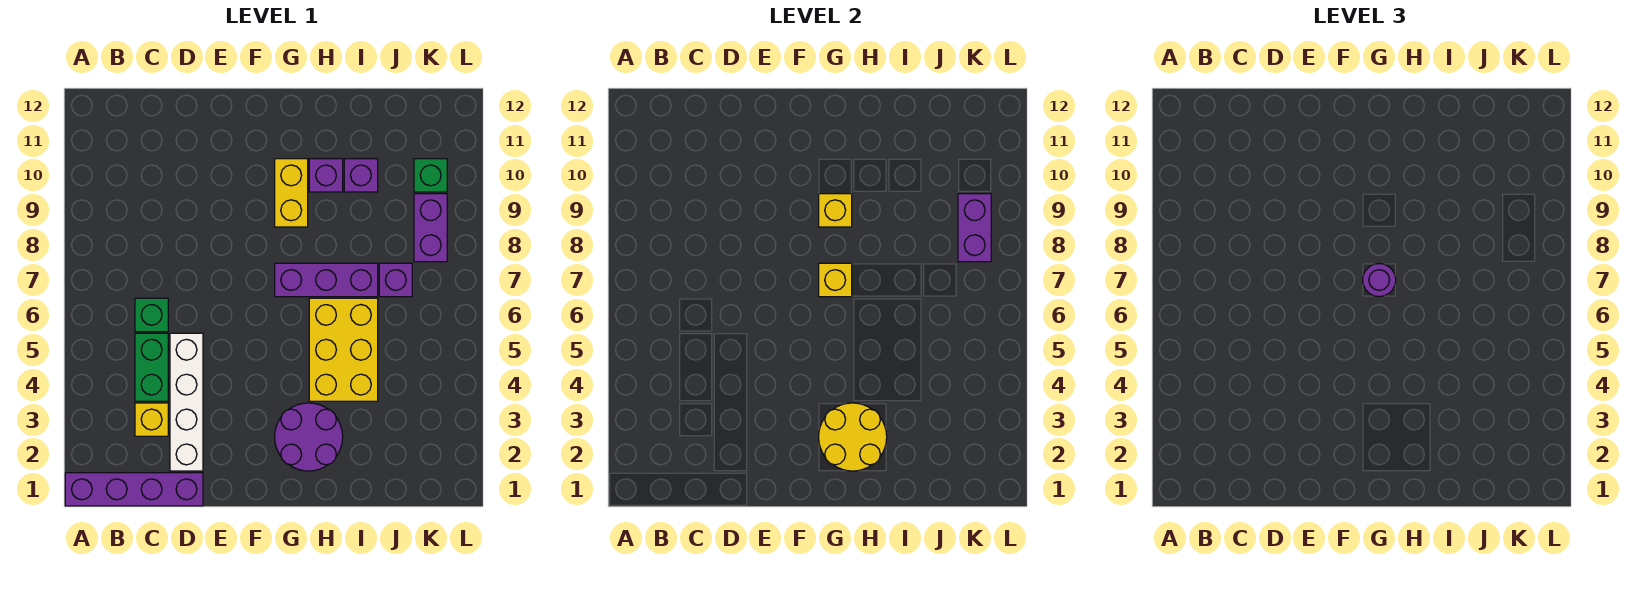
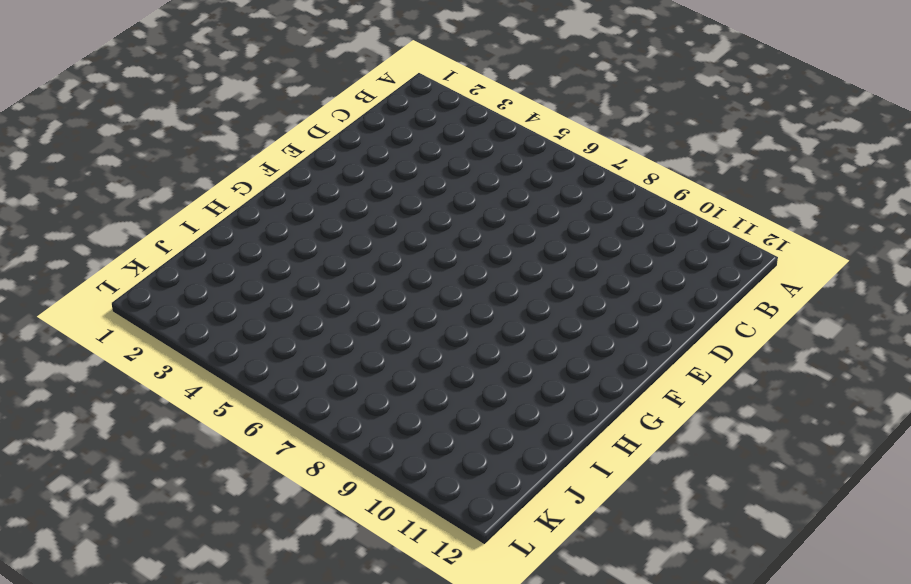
none -> purple brick A1:D1 level 1
none -> yellow brick C3 level 1
none -> green brick C4:C5 level 1

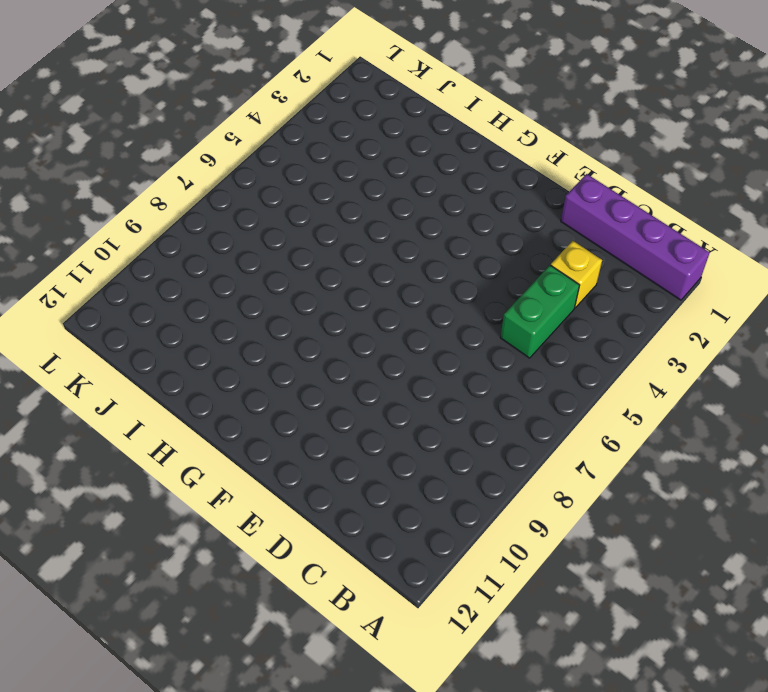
none -> green brick C6 level 1
none -> white brick D2:D5 level 1
none -> purple round brick G2:H3 level 1

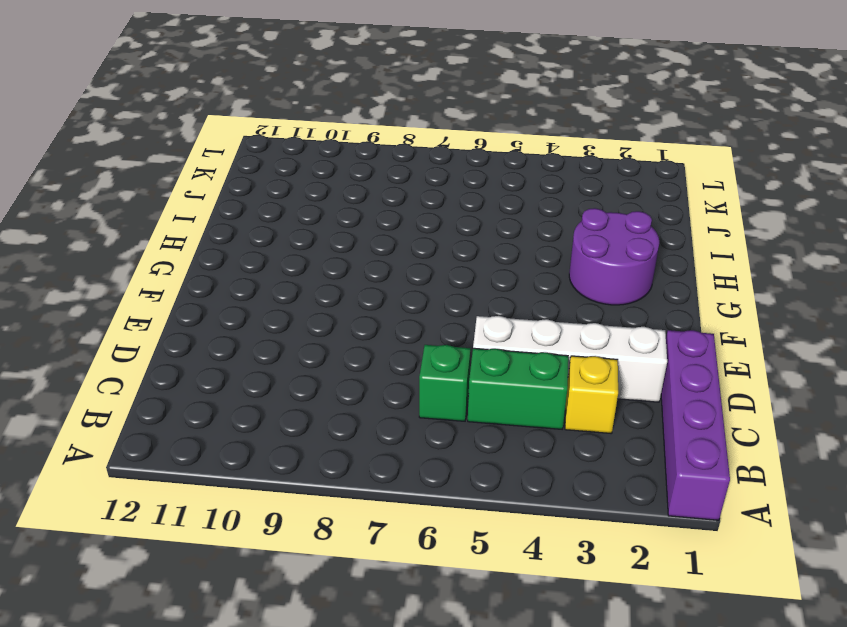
none -> purple brick G7:I7 level 1
none -> yellow brick G9:G10 level 1
none -> yellow brick H4:I6 level 1

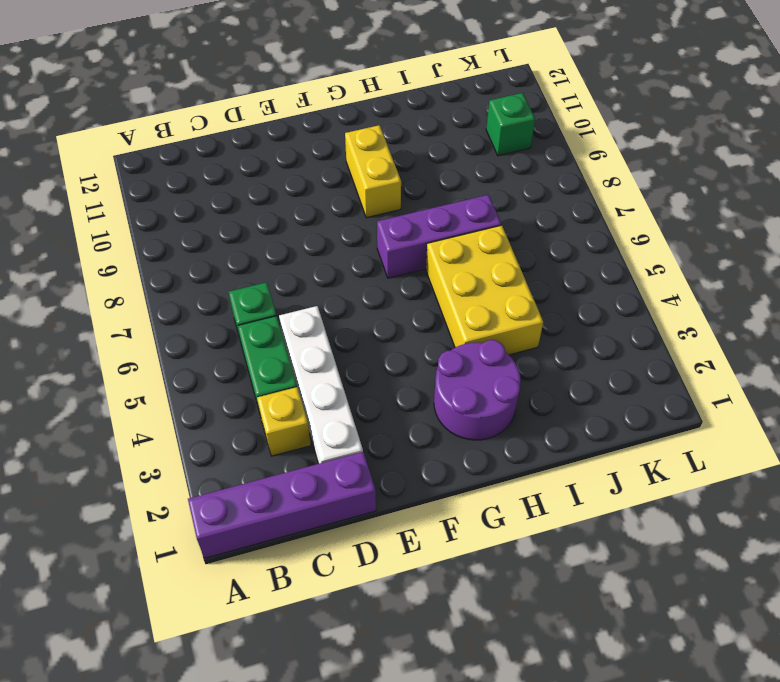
none -> purple brick H10 level 1
none -> purple brick I10 level 1
none -> purple brick J7 level 1

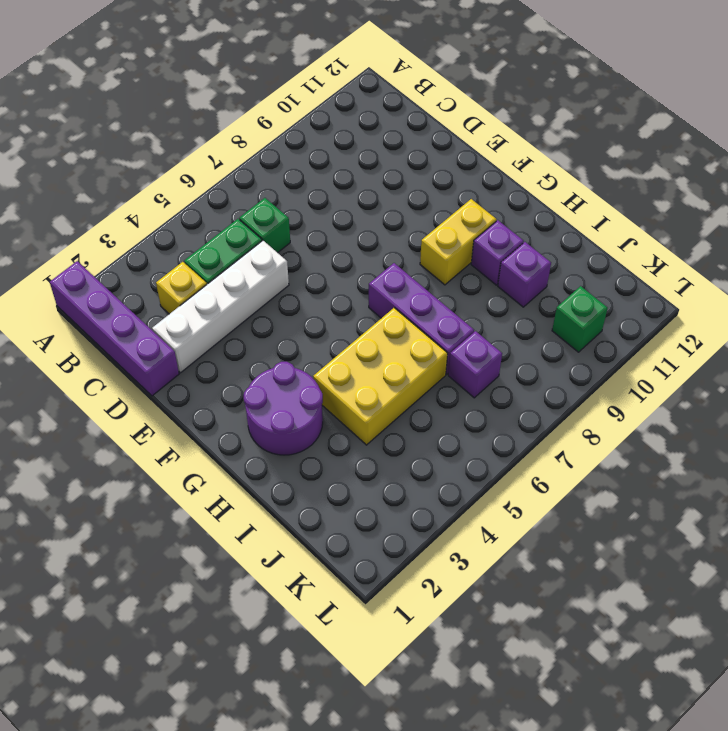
none -> purple brick K8:K9 level 1
none -> yellow round brick G2:H3 level 2
none -> yellow brick G7 level 2

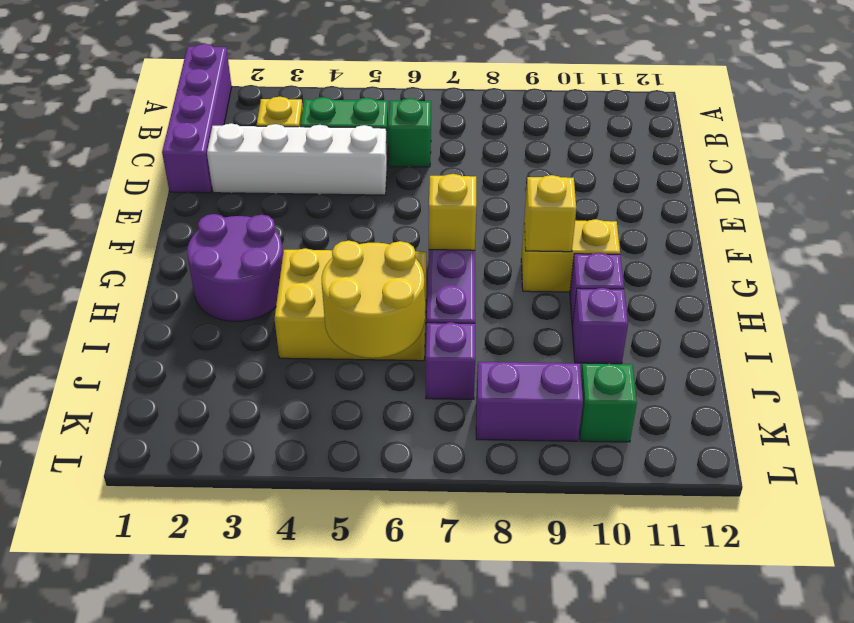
yellow round brick I5:J6 level 2 -> yellow round brick G2:H3 level 2
none -> purple brick K8:K9 level 2
none -> purple round brick G7 level 3

